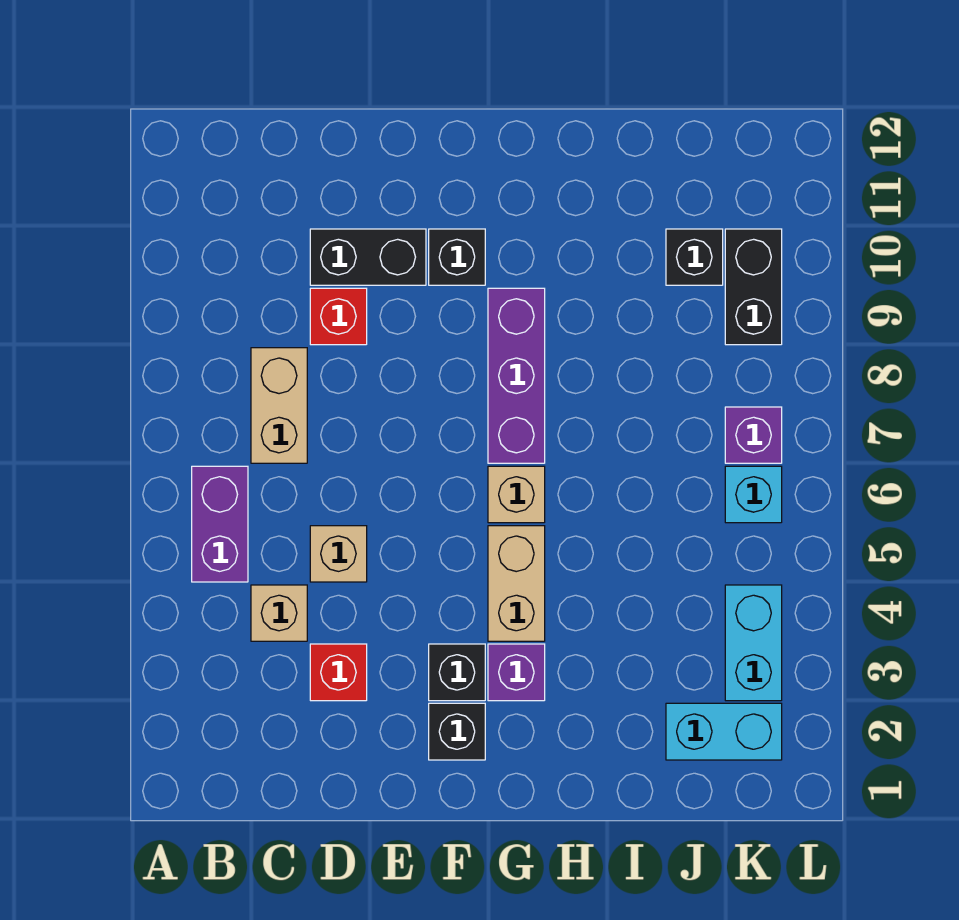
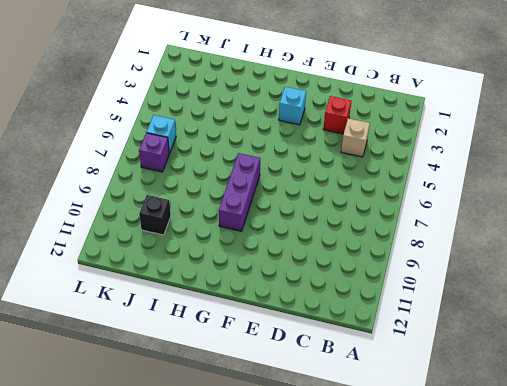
cyan brick F3 level 1 -> black brick F3 level 1
none -> purple brick B5:B6 level 1
none -> tan brick C7:C8 level 1
none -> tan brick D5 level 1

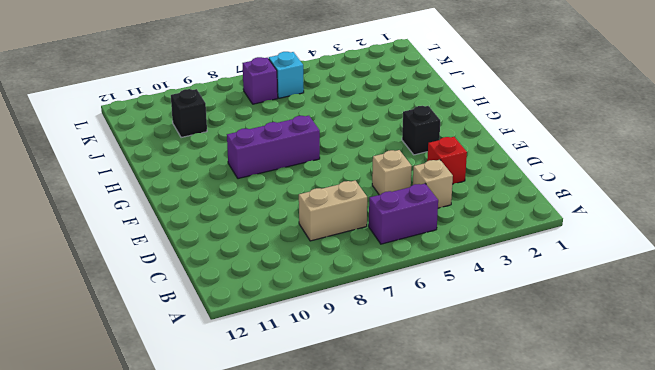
none -> red brick D9 level 1
none -> black brick D10:E10 level 1
none -> black brick F2 level 1

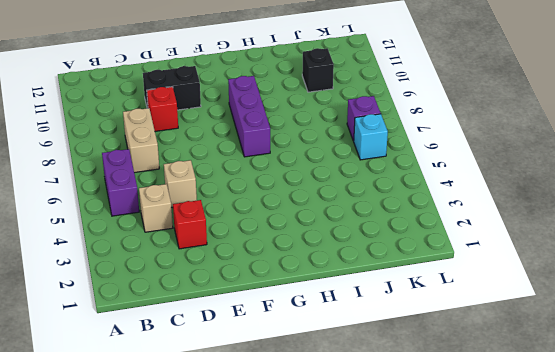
none -> black brick F2 level 1
none -> black brick F3 level 1
none -> black brick F10 level 1

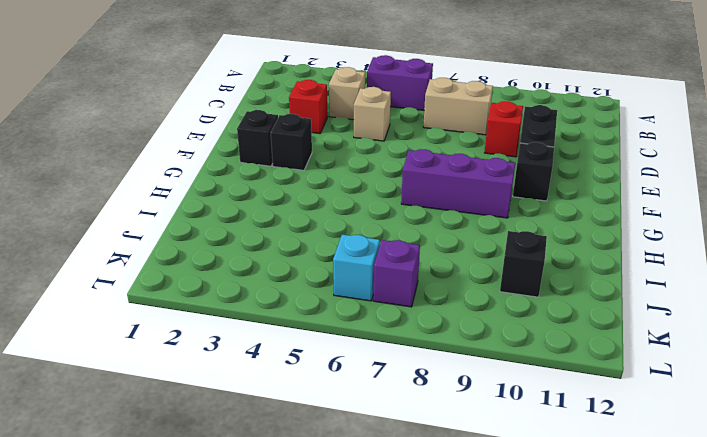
none -> purple brick G3 level 1
none -> tan brick G4:G5 level 1
none -> tan brick G6 level 1

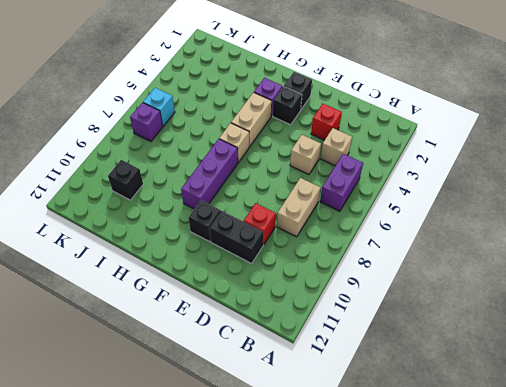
none -> cyan brick J2:K2 level 1
none -> cyan brick K3:K4 level 1
none -> black brick K9:K10 level 1

